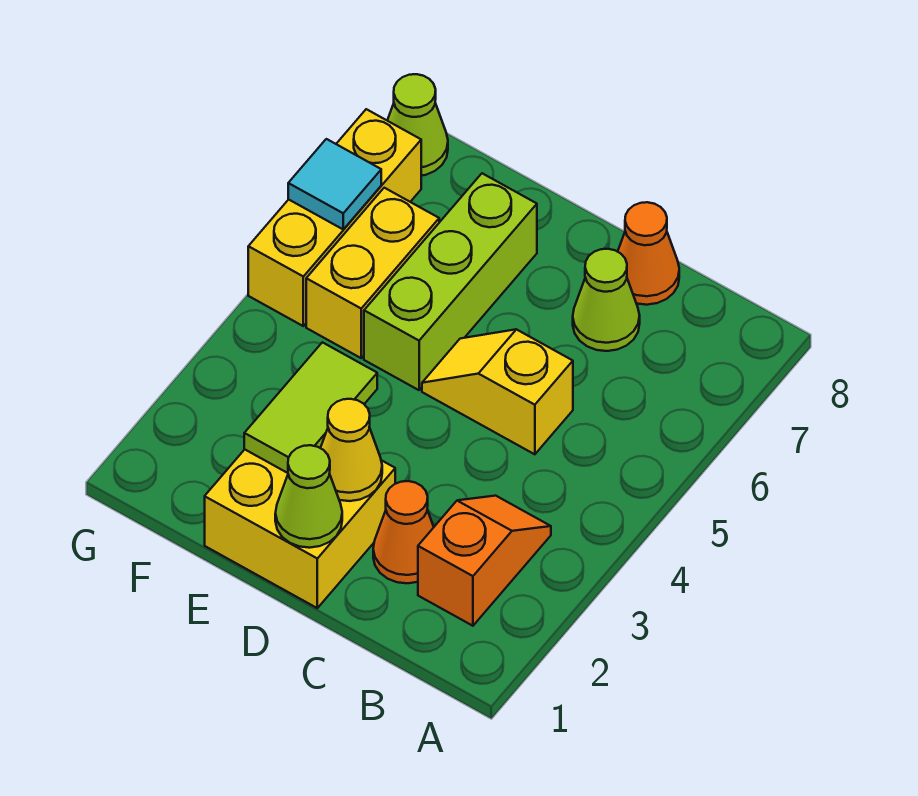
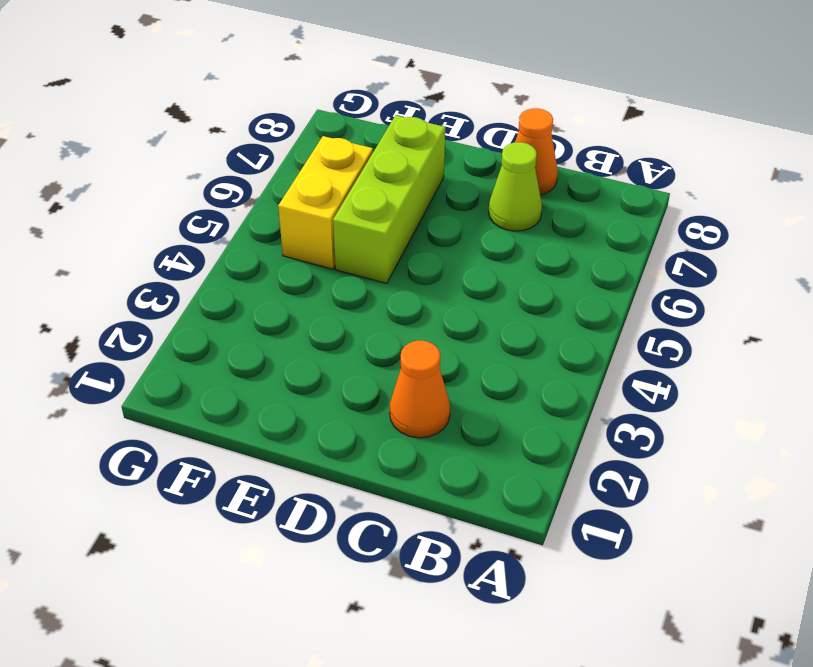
none -> orange slope B2:B3 level 1 top 2
none -> yellow slope C5:D5 level 1 top C
none -> yellow brick D1:E2 level 1

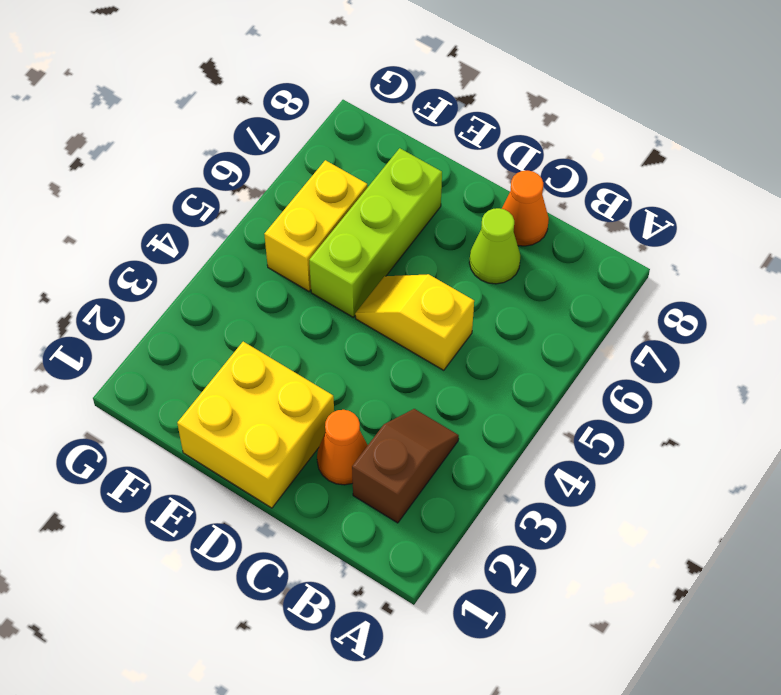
brown slope B2:B3 level 1 top 2 -> orange slope B2:B3 level 1 top 2
none -> yellow brick G5:G7 level 1
none -> lime cone G8 level 1
none -> lime cone D1 level 2

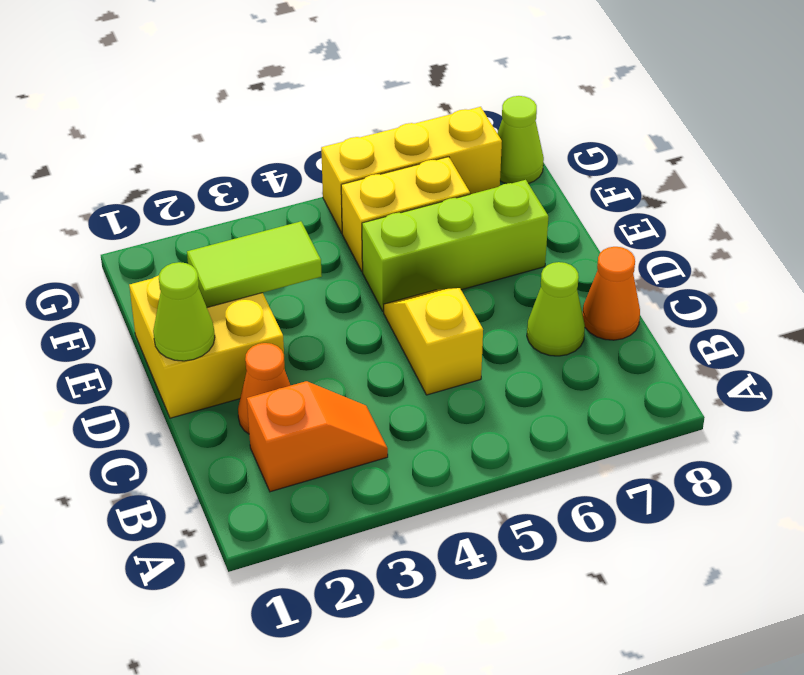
none -> yellow cone D2 level 2
none -> cyan tile G6 level 2

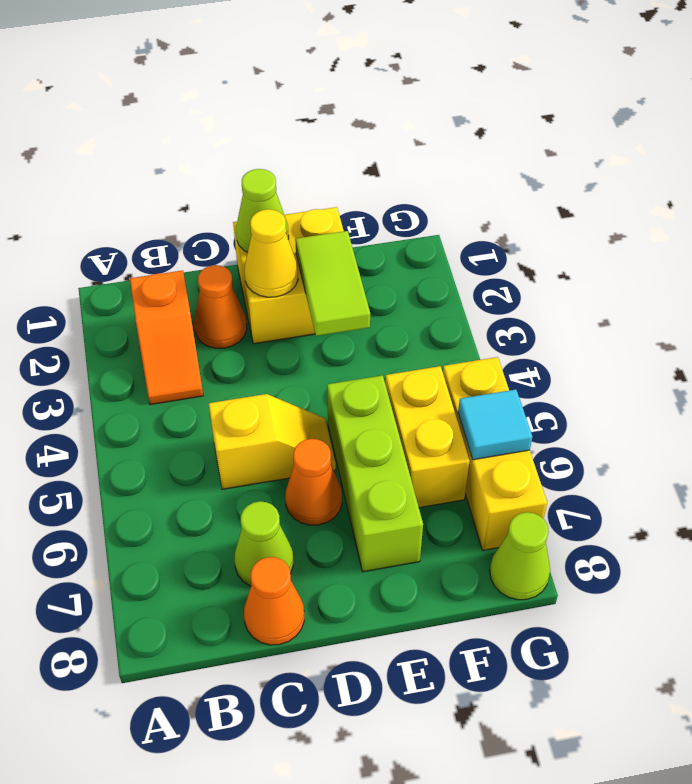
orange cone D6 level 1 -> none

